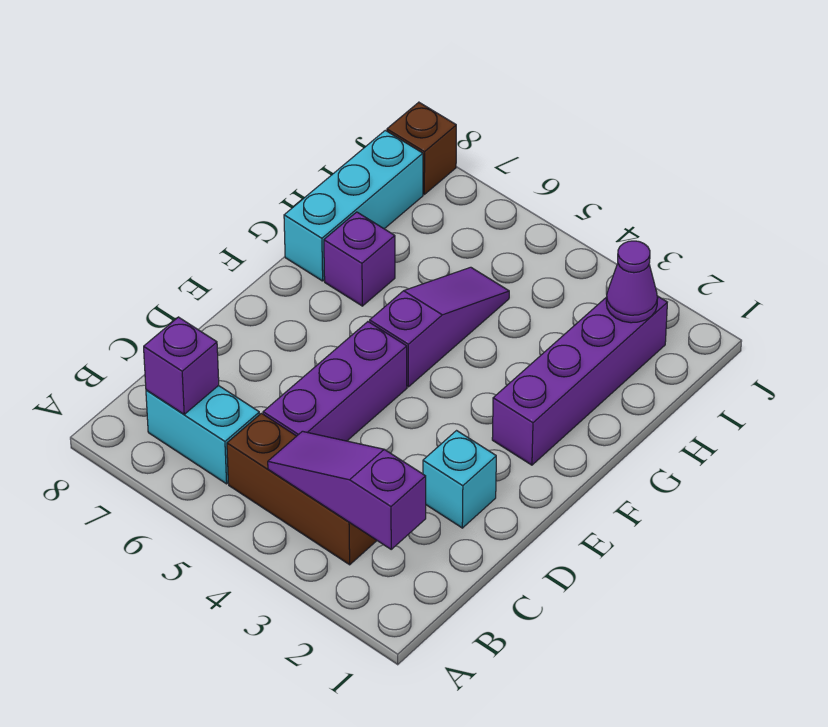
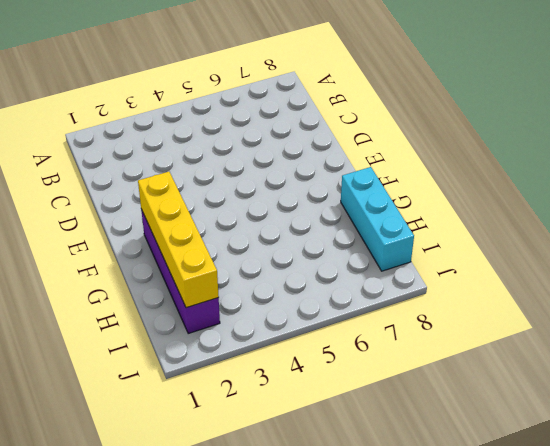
yellow brick F2:I2 level 2 -> purple cone I2 level 2
none -> brown brick B3:B5 level 1
none -> cyan brick B6:B7 level 1
none -> purple brick C5:E5 level 1

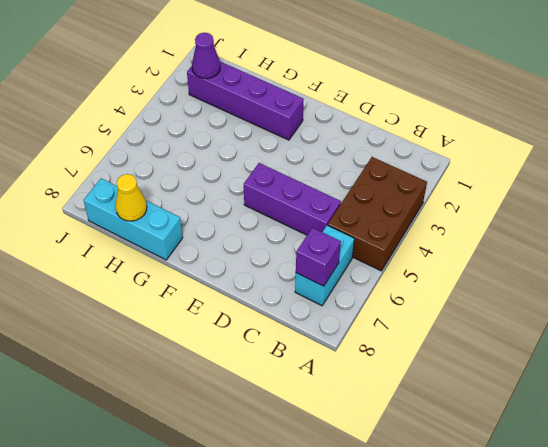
brown brick A3:B5 level 1 -> brown brick B3:B5 level 1
yellow cone H8 level 2 -> none
none -> cyan brick D2 level 1
none -> purple slope F5:H5 level 1 top F
none -> purple brick G7 level 1

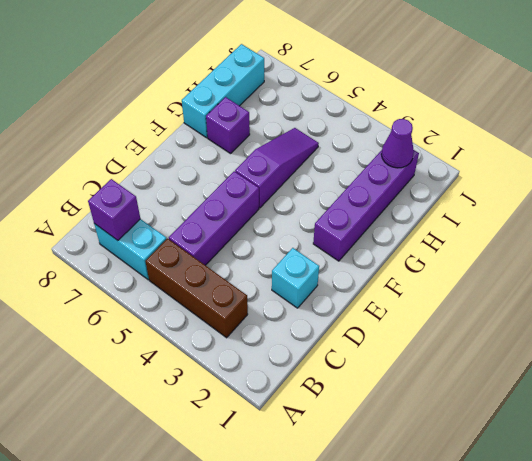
none -> brown brick J8 level 1
none -> purple slope B2:B4 level 2 top 2

